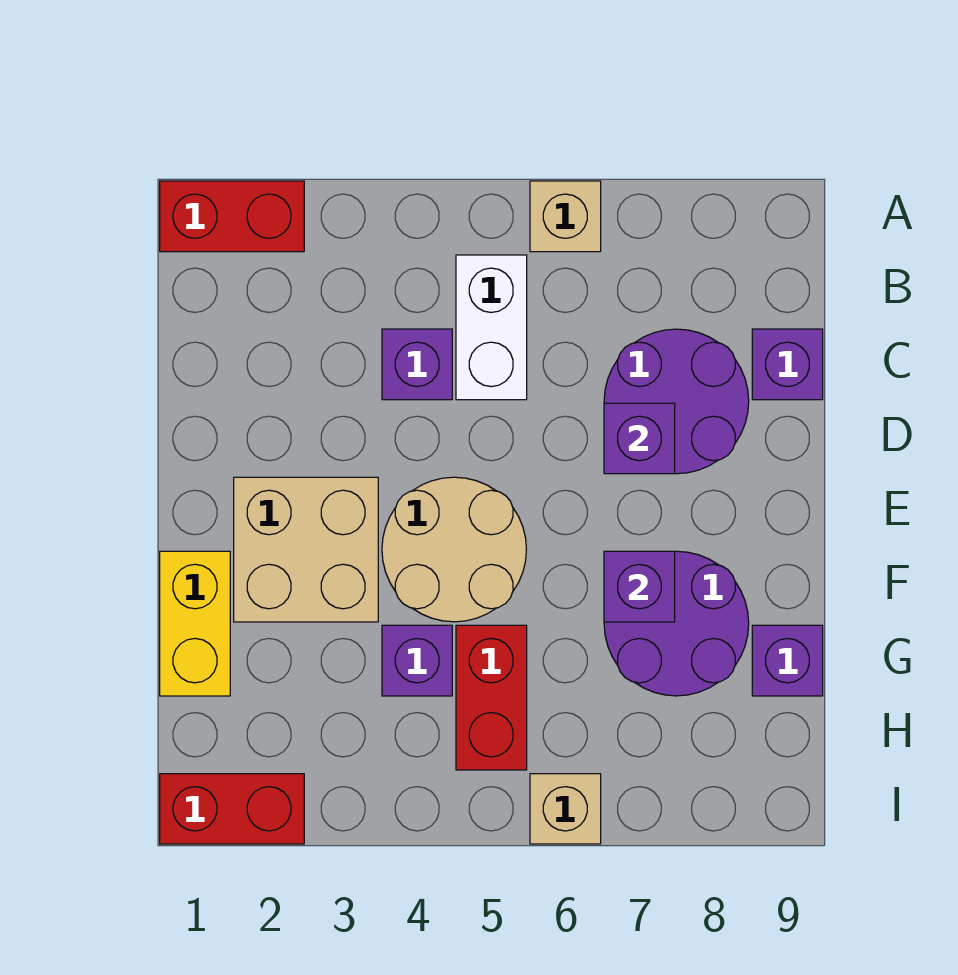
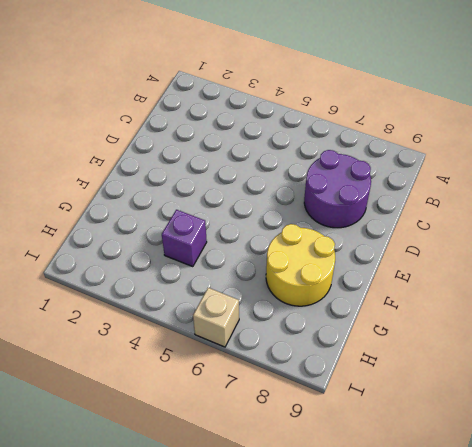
yellow round brick F7:G8 level 1 -> purple round brick F7:G8 level 1
none -> red brick A1:A2 level 1
none -> tan brick A6 level 1
none -> white brick B5:C5 level 1

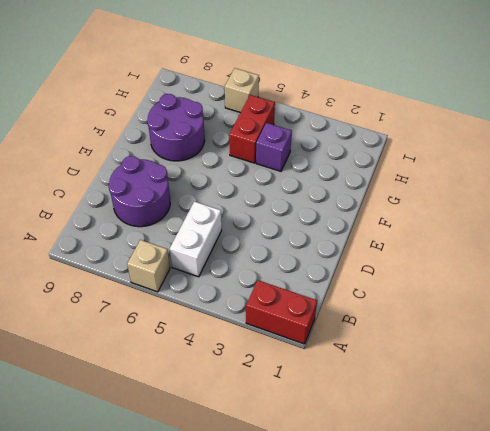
none -> purple brick C4 level 1
none -> purple brick C9 level 1
none -> tan brick E2:F3 level 1

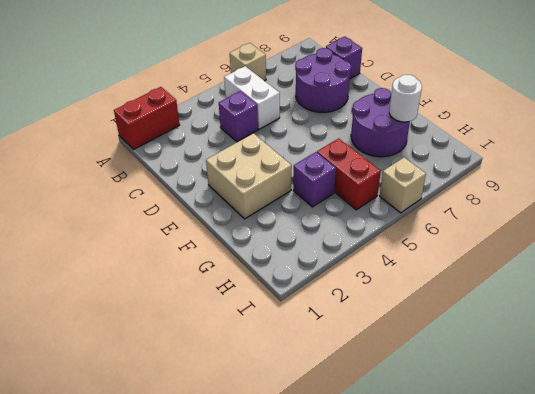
white round brick G8 level 2 -> none
none -> tan round brick E4:F5 level 1
none -> yellow brick F1:G1 level 1
none -> purple brick G9 level 1

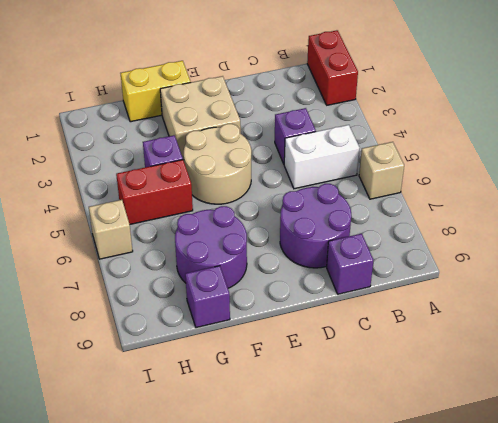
none -> red brick I1:I2 level 1
none -> purple brick D7 level 2
none -> purple brick F7 level 2

